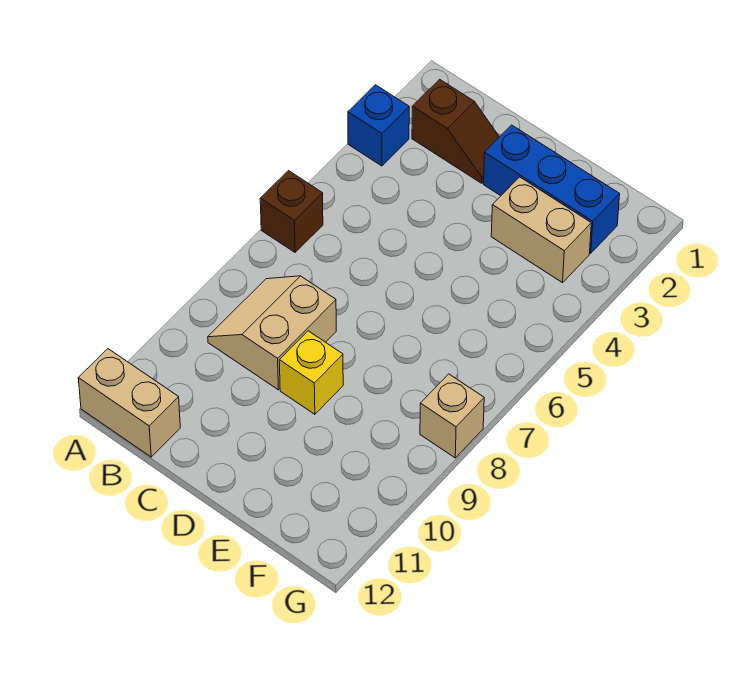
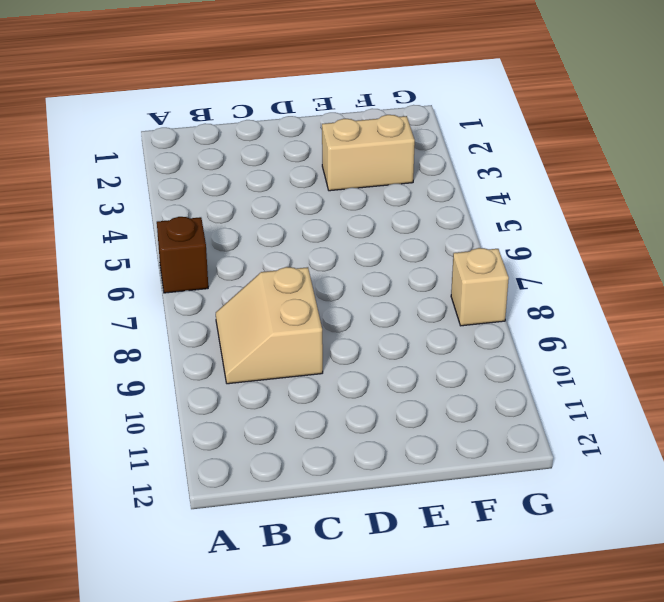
none -> blue brick A3 level 1
none -> tan brick A12:B12 level 1

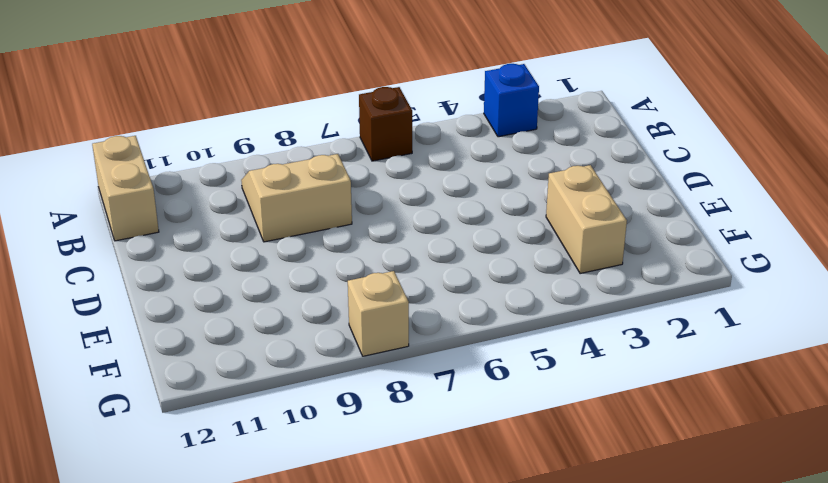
none -> brown slope B2:C2 level 1 top B
none -> blue brick D2:F2 level 1

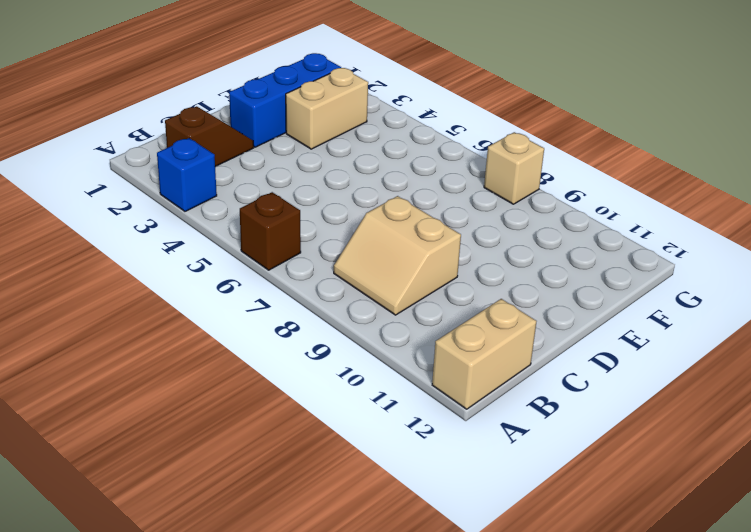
none -> yellow brick D9 level 1

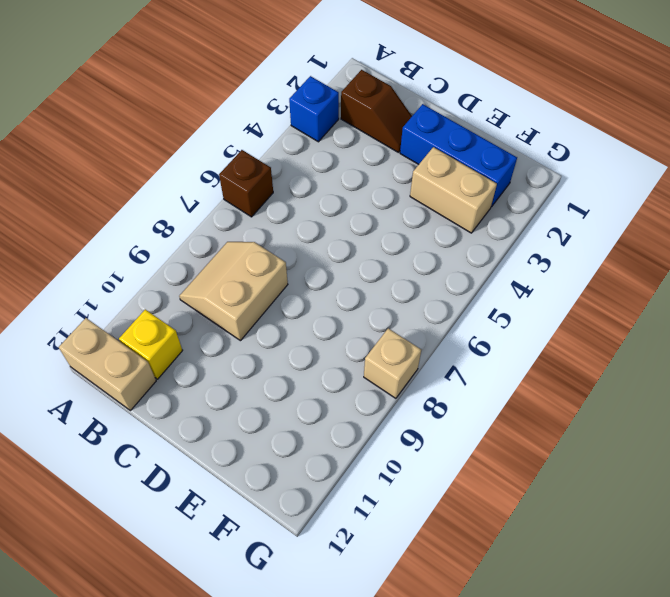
yellow brick B11 level 1 -> yellow brick D9 level 1

